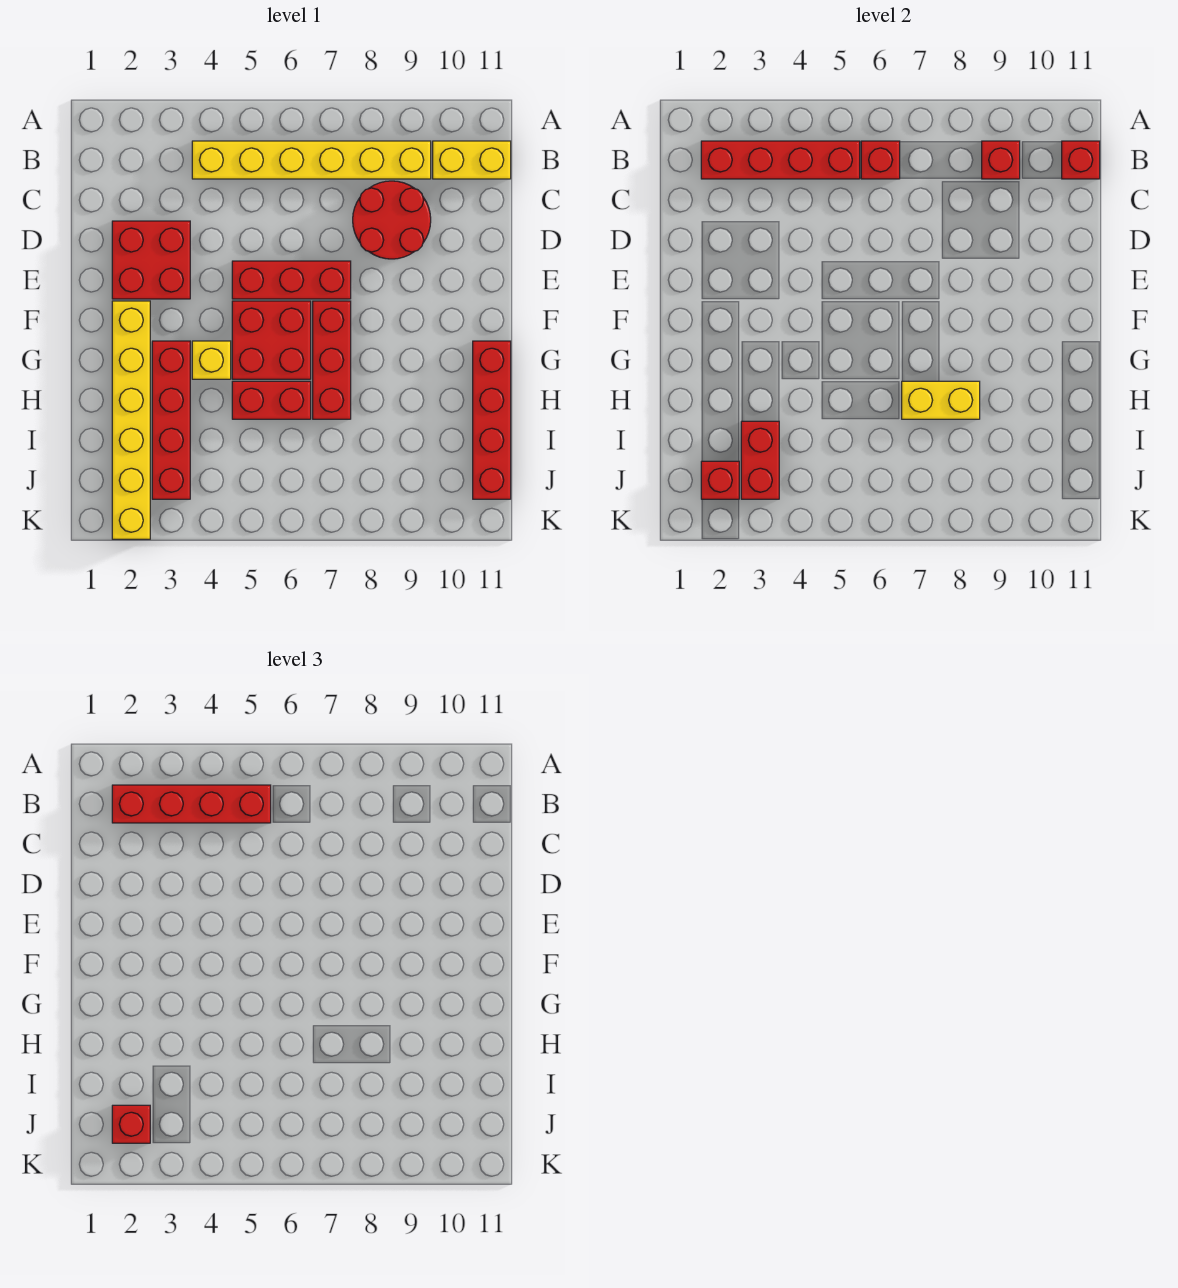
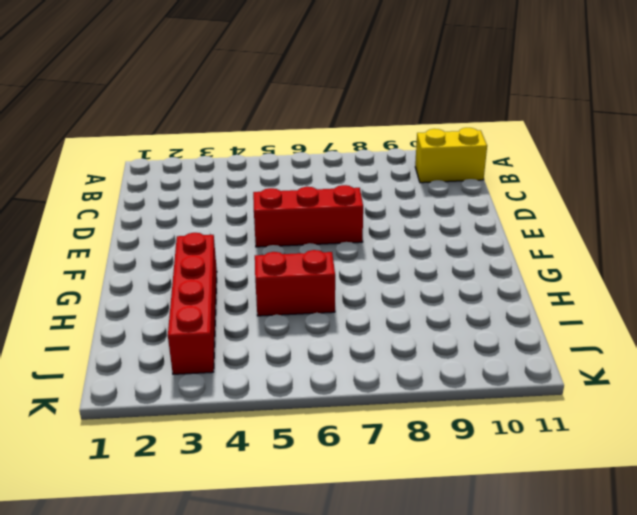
none -> yellow brick B4:B9 level 1
none -> red round brick C8:D9 level 1
none -> red brick D2:E3 level 1

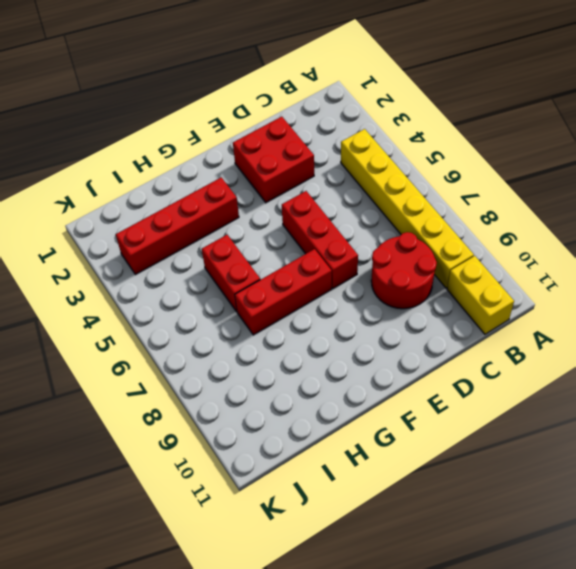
none -> yellow brick F2:K2 level 1
none -> red brick F5:G6 level 1
none -> yellow brick G4 level 1

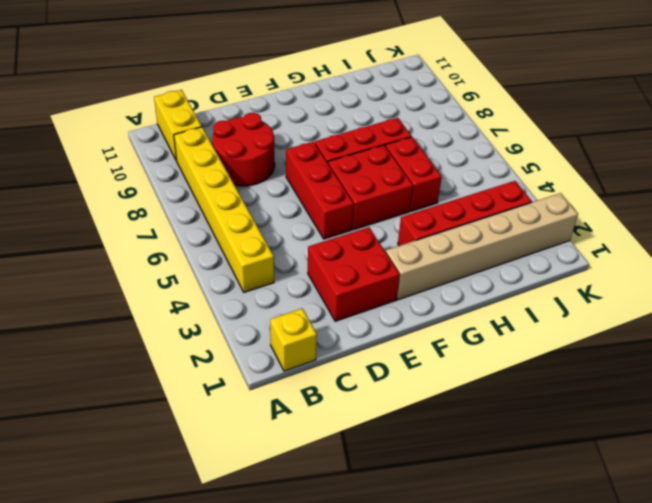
yellow brick B1 level 1 -> yellow brick G4 level 1
tan brick F2:K2 level 1 -> yellow brick F2:K2 level 1
none -> red brick G11:J11 level 1
none -> red brick B2:B5 level 2
none -> red brick B6 level 2

